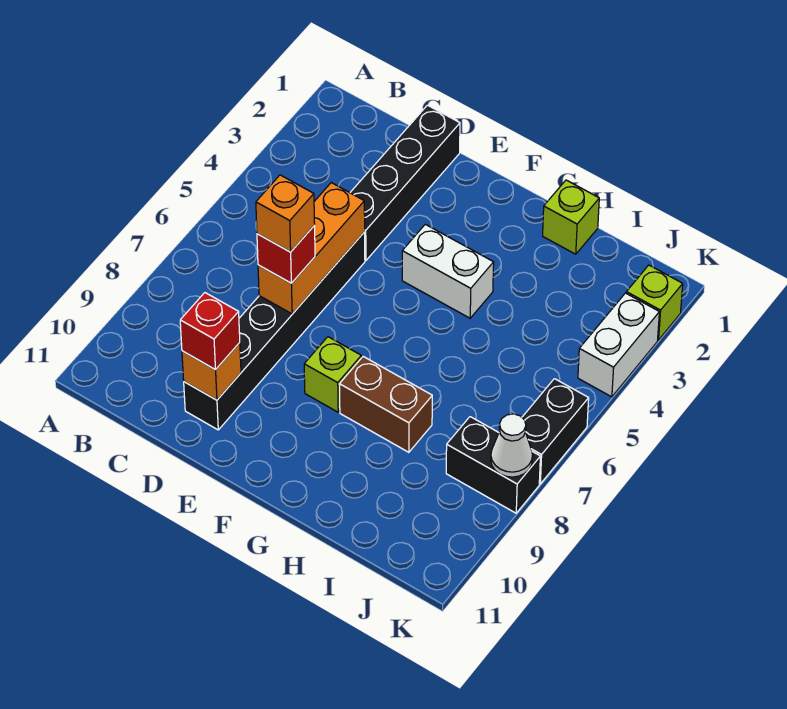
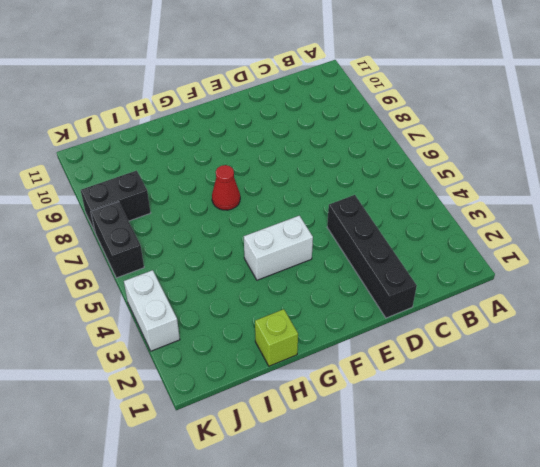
red cone G7 level 1 -> none
none -> black brick D5:D10 level 1
none -> lime brick F8 level 1
none -> brown brick G8:H8 level 1

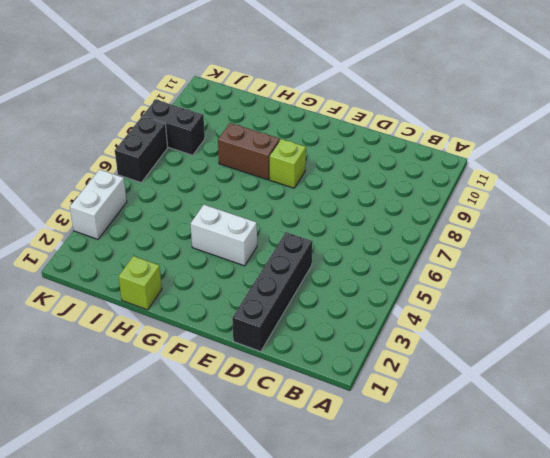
none -> black brick D5:D10 level 1
none -> lime brick K2 level 1
none -> orange brick D5:D7 level 2

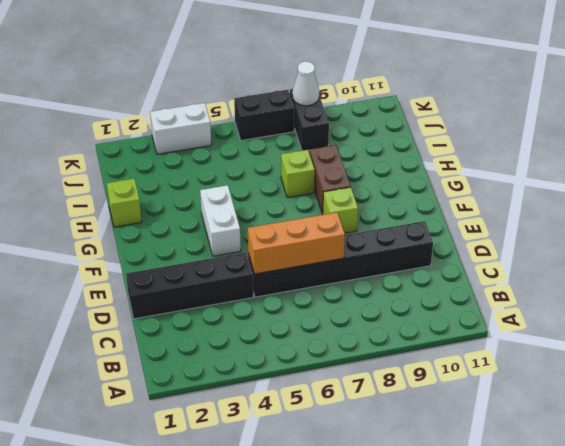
lime brick H7 level 1 -> lime brick K2 level 1
none -> orange brick D10 level 2
none -> red brick D7 level 3
none -> red brick D10 level 3

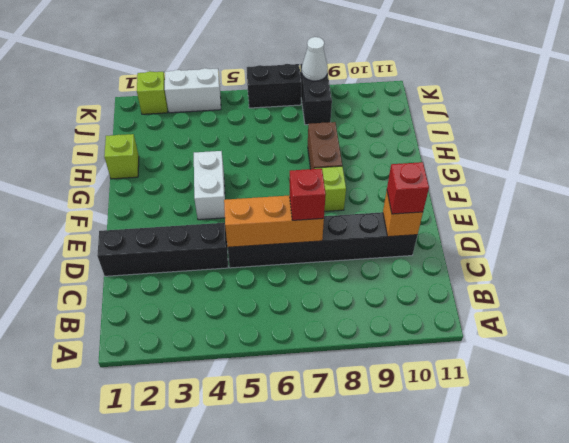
none -> orange brick D7 level 4

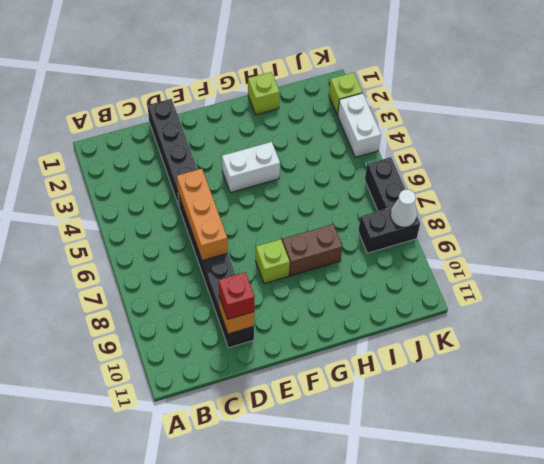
none -> red brick D7 level 3
none -> orange brick D7 level 4

